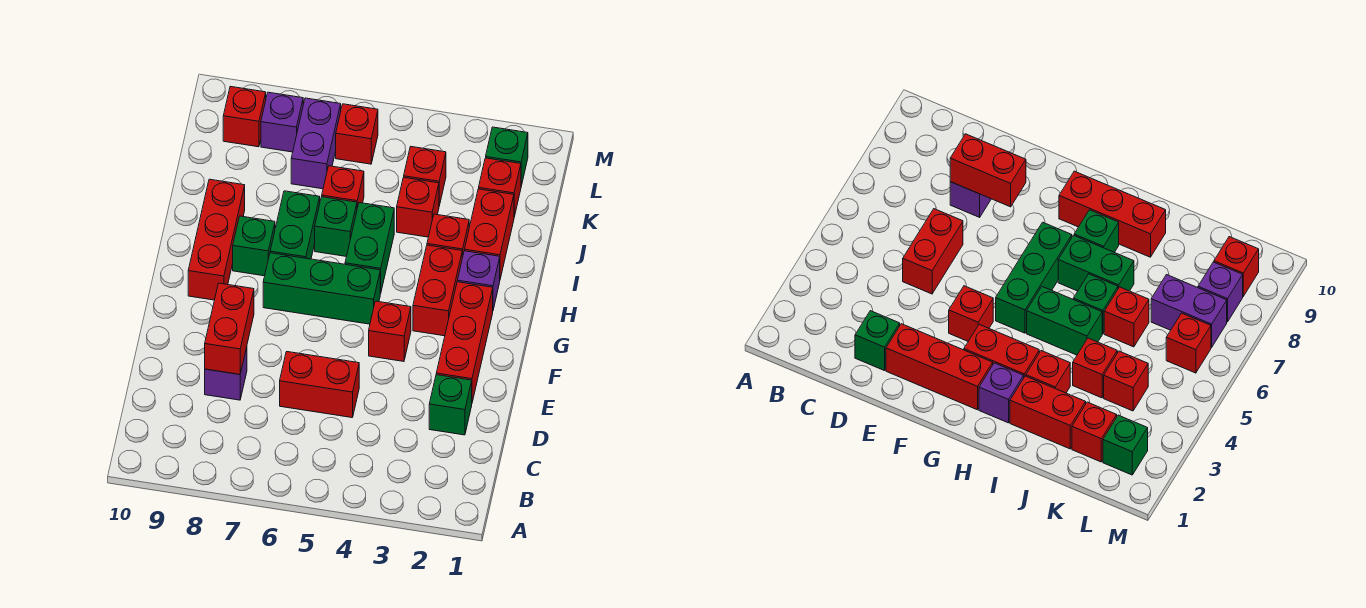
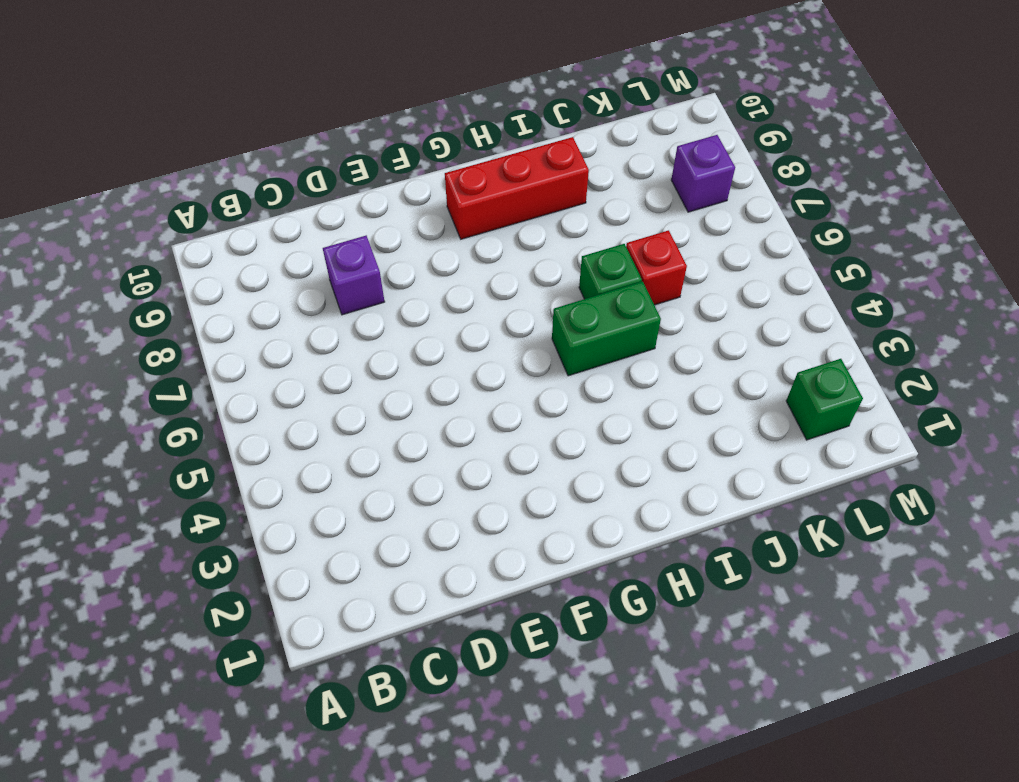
none -> green brick D2 level 1
none -> red brick D5:D6 level 1
none -> red brick E2:G2 level 1

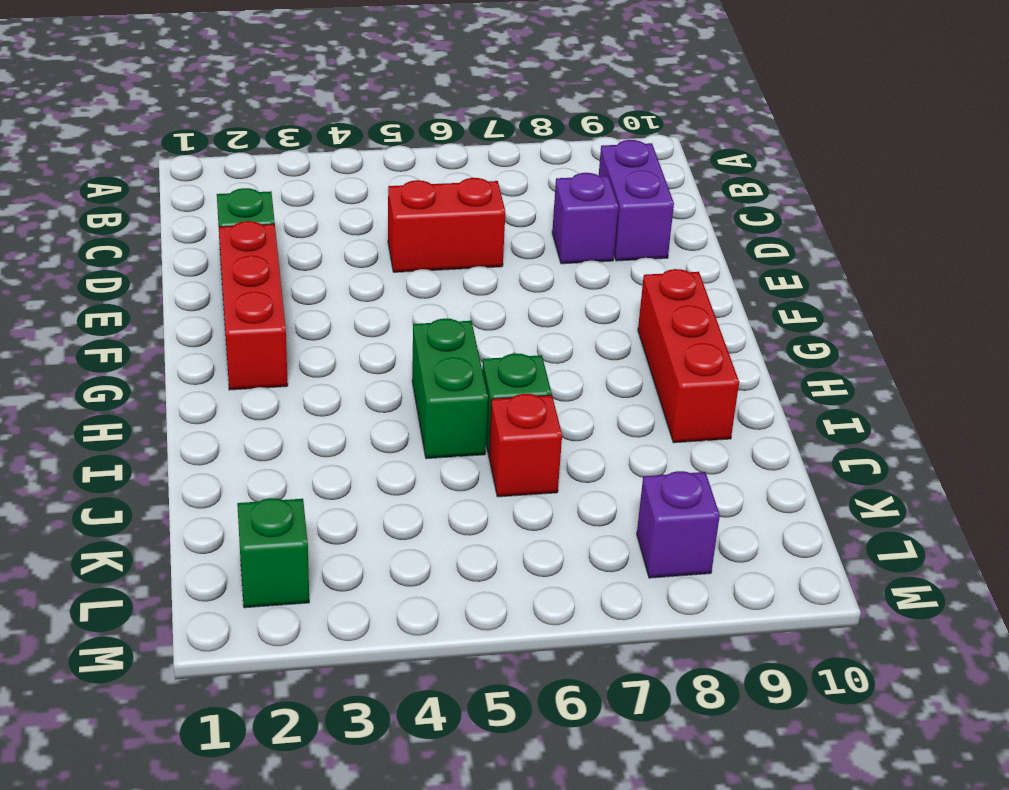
purple brick C9:D9 level 1 -> purple brick K7:L7 level 1
none -> red brick F4 level 1
none -> red brick G3:H3 level 1
none -> green brick G5:G7 level 1

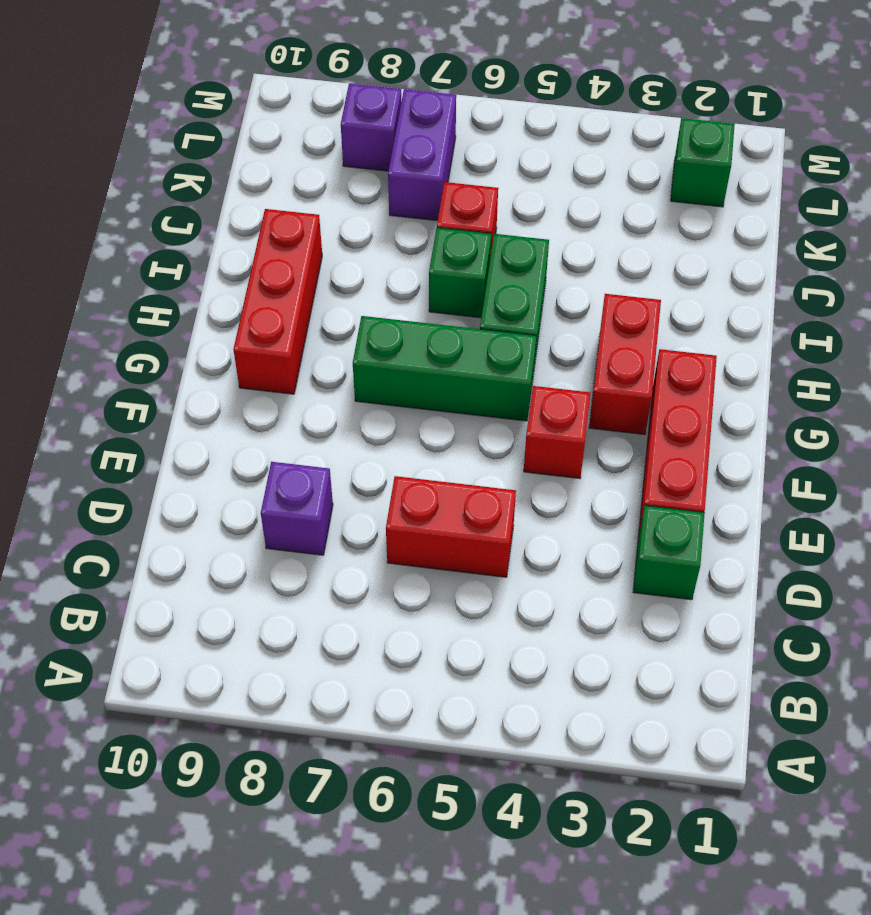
none -> purple brick H2 level 1
none -> green brick H7:I7 level 1
none -> green brick H8 level 1

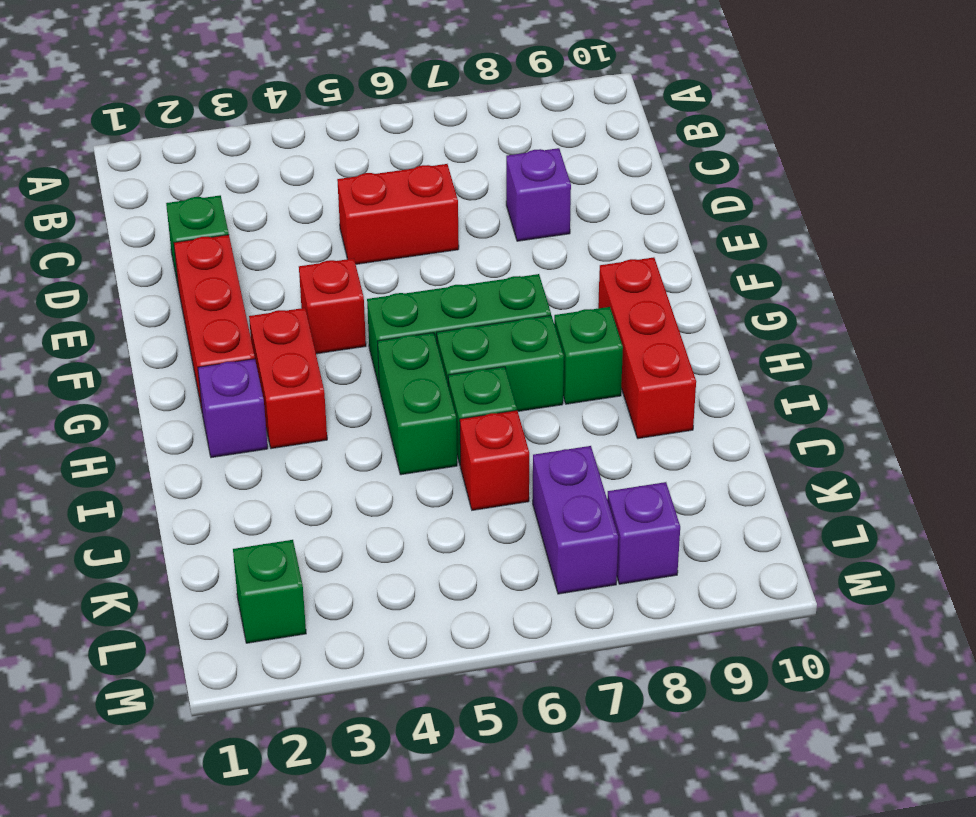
green brick H6:H7 level 1 -> green brick H7:I7 level 1
none -> red brick I2:J2 level 1
none -> red brick I3 level 1
none -> red brick J4 level 1

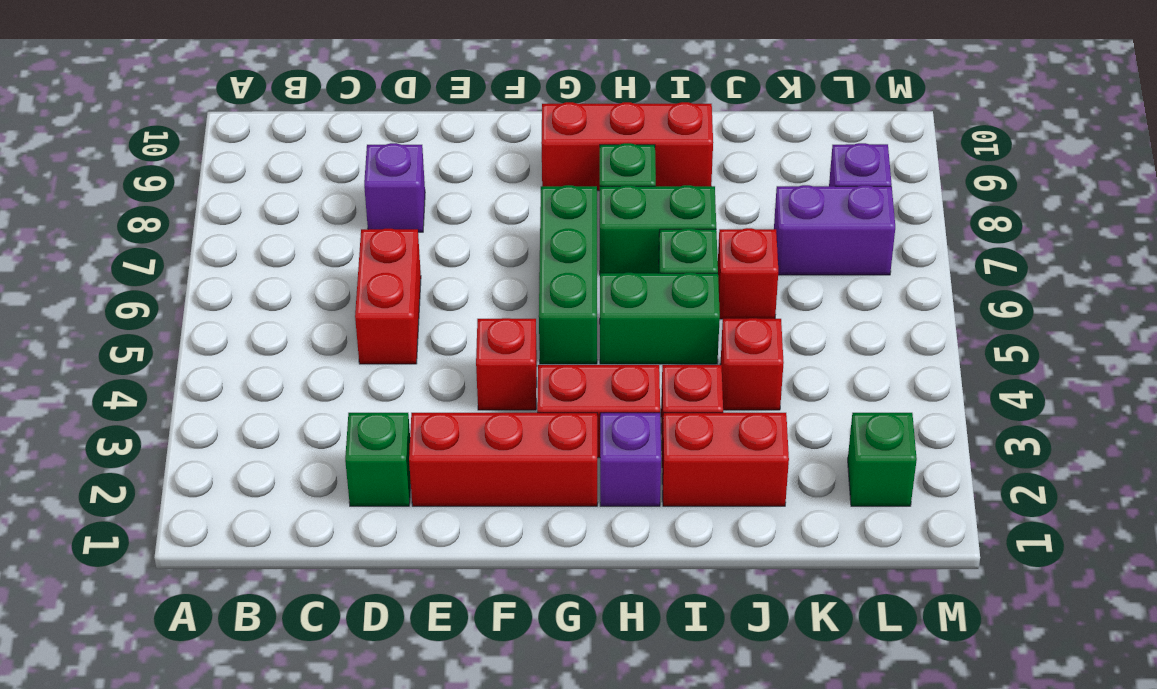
none -> red brick K2 level 1
none -> red brick K4 level 1
none -> red brick L6 level 1

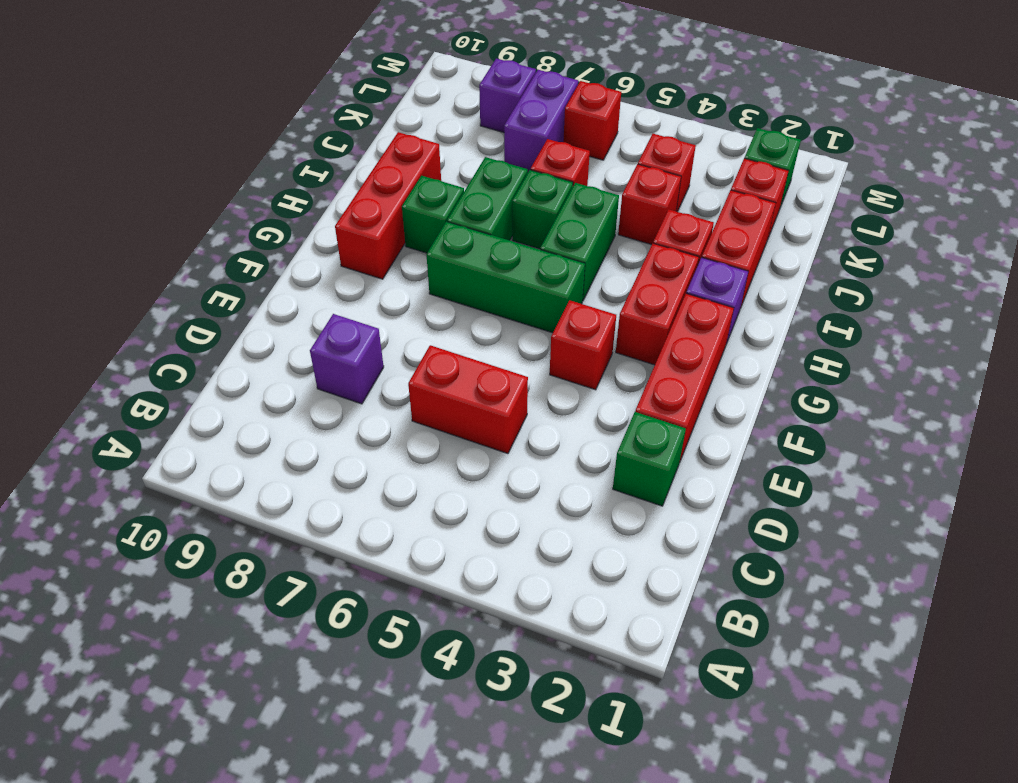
none -> red brick L9 level 1
none -> red brick D8:E8 level 2

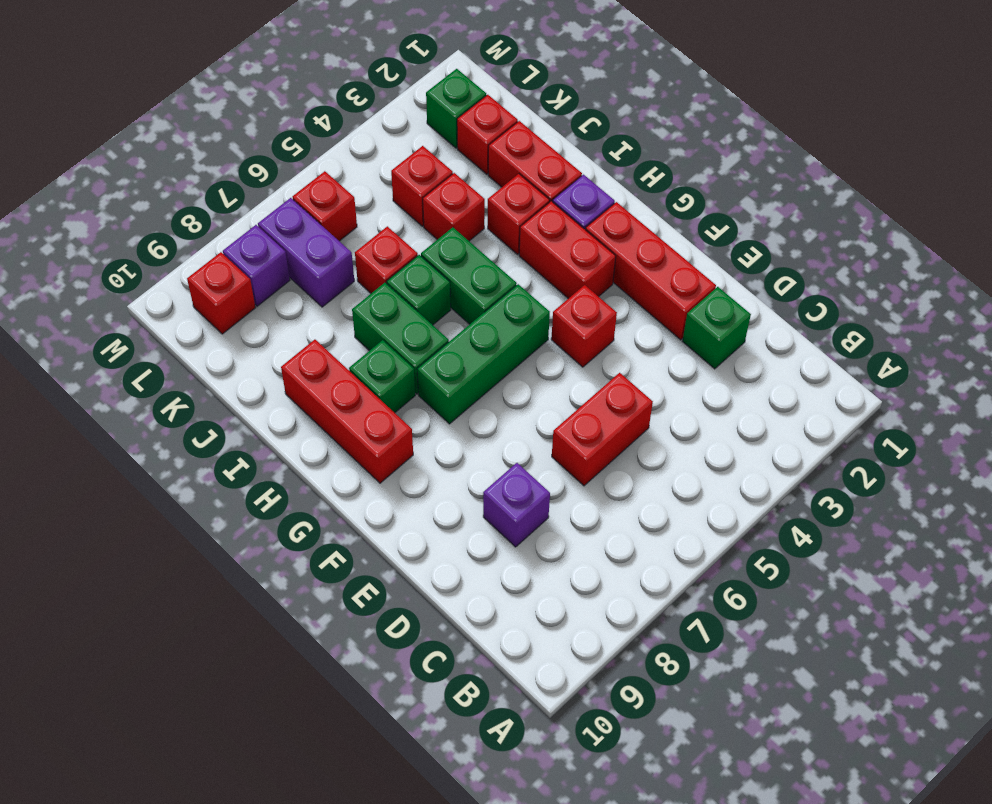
none -> red brick D8:E8 level 2

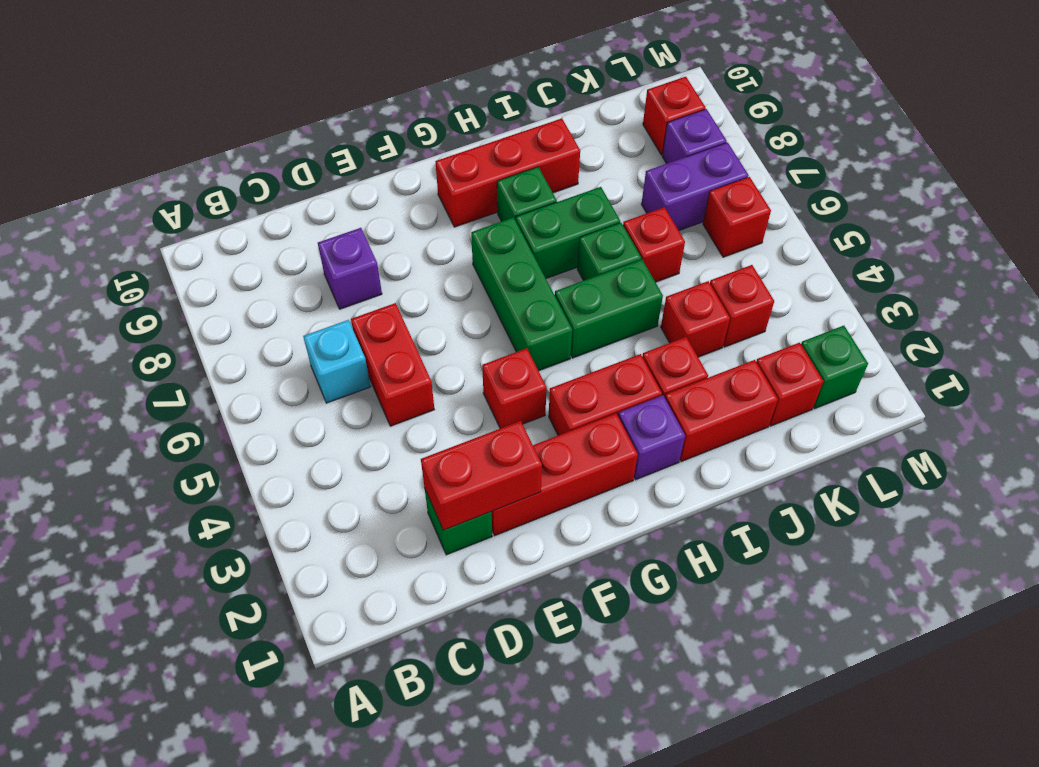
cyan brick C6 level 1 -> none
red brick D2:E2 level 2 -> red brick D8:E8 level 2

